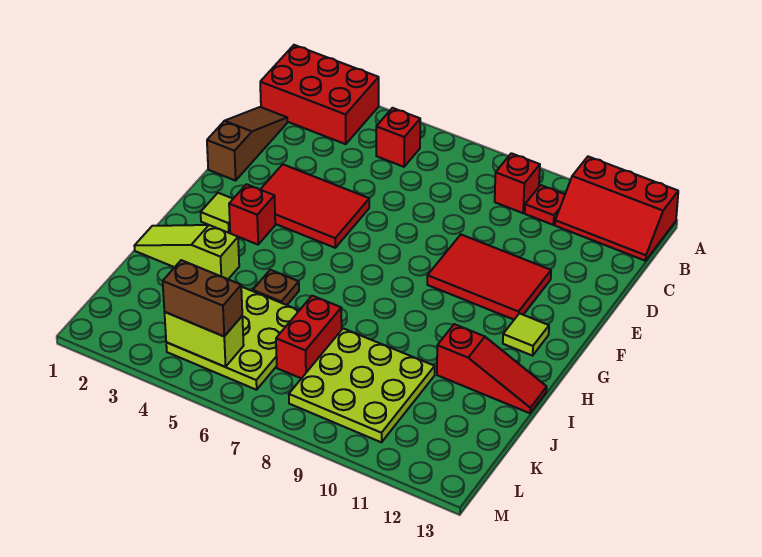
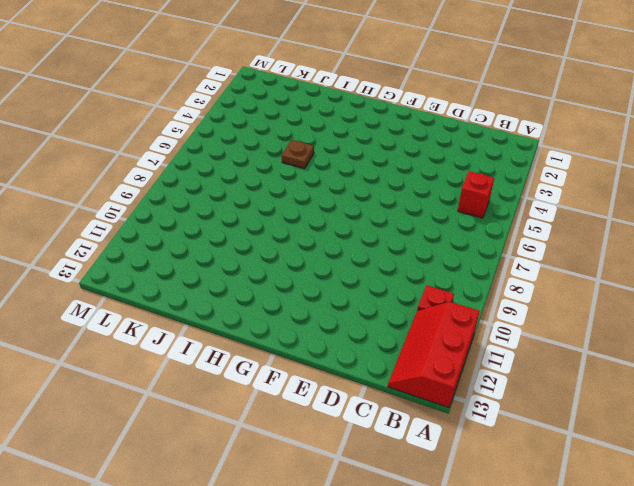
none -> red brick A1:B3 level 1
none -> red brick B9 level 1
none -> brown slope C1:E1 level 1 top E

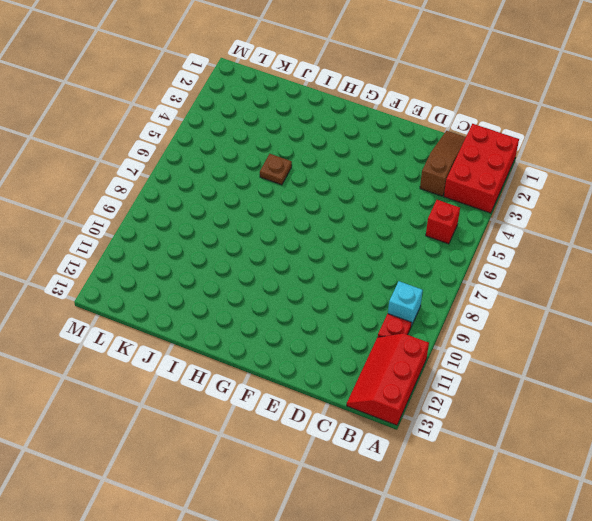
cyan brick B9 level 1 -> red brick B9 level 1
brown slope C1:C3 level 1 top 3 -> brown slope C1:E1 level 1 top E
none -> red tile E3:F5 level 1
none -> red tile E9:F11 level 1
none -> lime tile G2 level 1

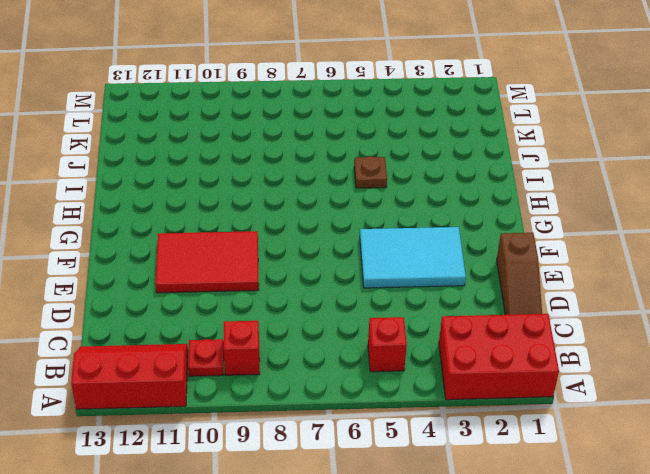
cyan tile E3:F5 level 1 -> red tile E3:F5 level 1
none -> lime tile G2 level 1
none -> red brick G3 level 1
none -> lime tile G12 level 1

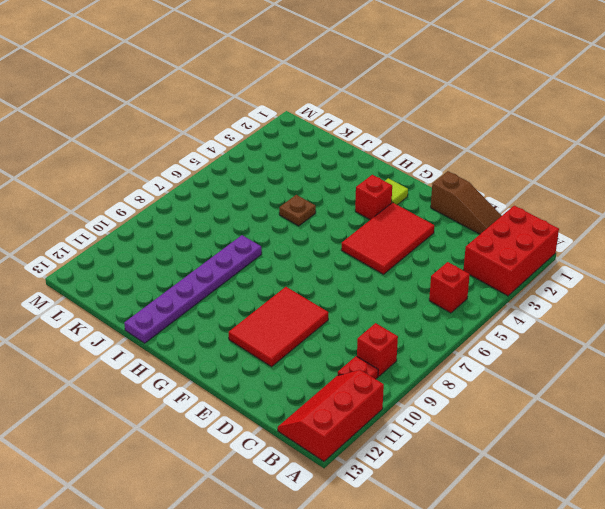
purple plate I8:I13 level 1 -> red slope I11:I13 level 1 top 11
none -> lime tile G12 level 1
none -> lime slope I1:I3 level 1 top 3
none -> lime plate J4:L6 level 1

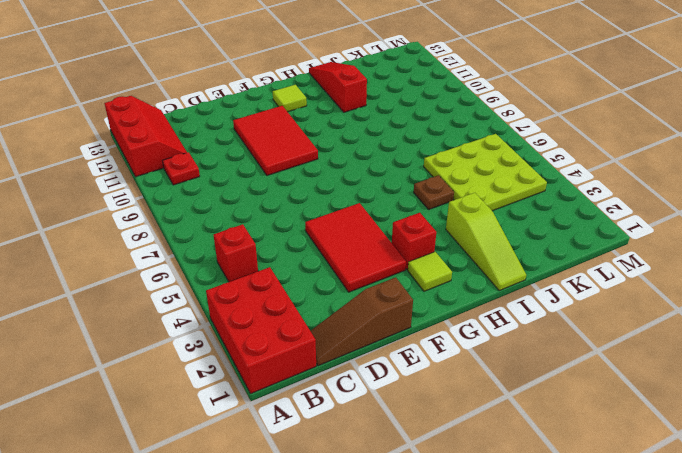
none -> red brick B9 level 1
none -> red brick J7:K7 level 1
none -> lime plate J8:L10 level 1

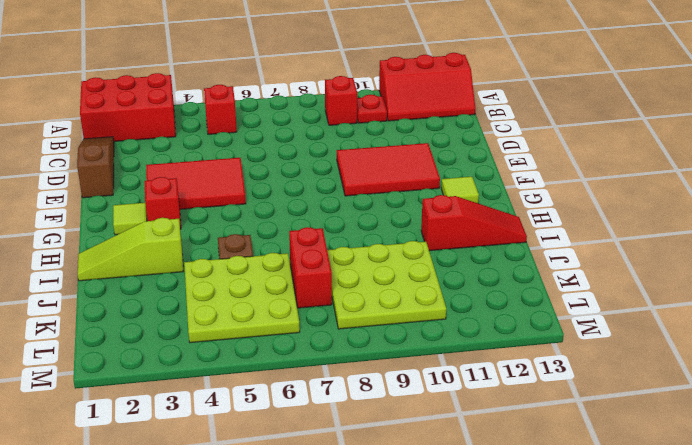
none -> lime brick L4:L5 level 2
none -> brown brick L4:L5 level 3

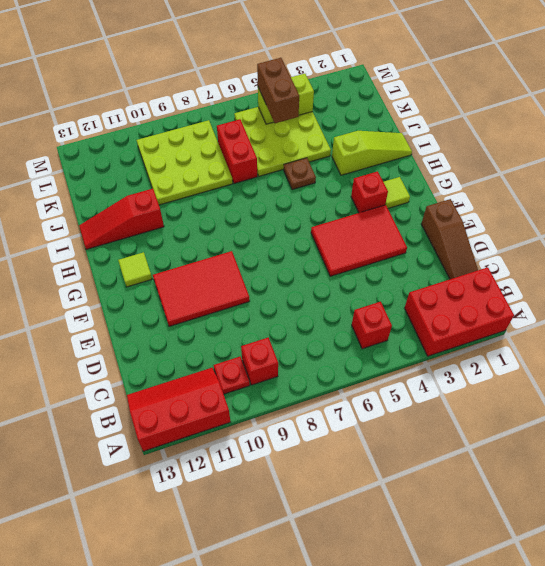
brown brick K5:L5 level 3 -> brown brick L4:L5 level 3

